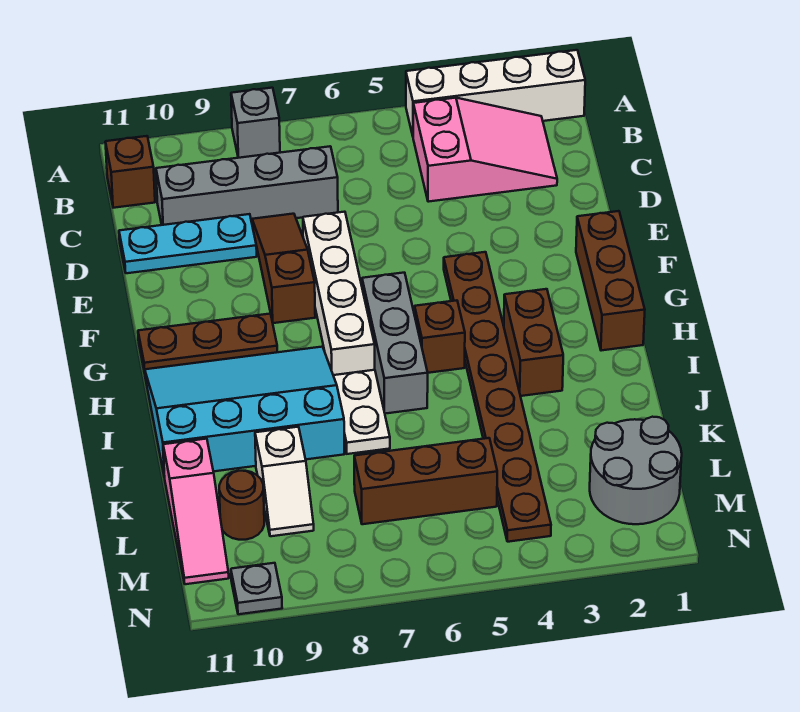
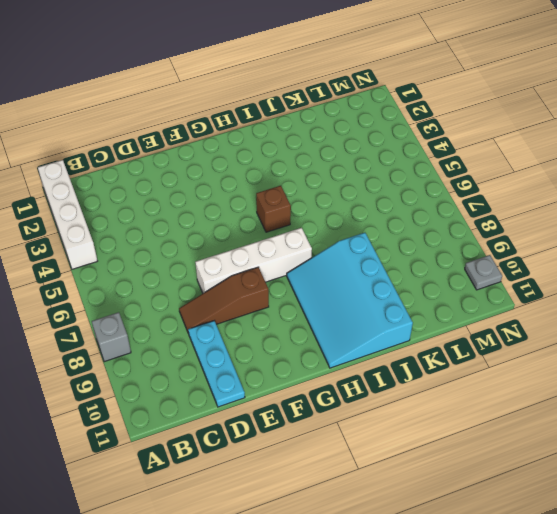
none -> pink slope B2:C4 level 1 top 4
none -> brown brick B11 level 1
none -> grey brick C7:C10 level 1

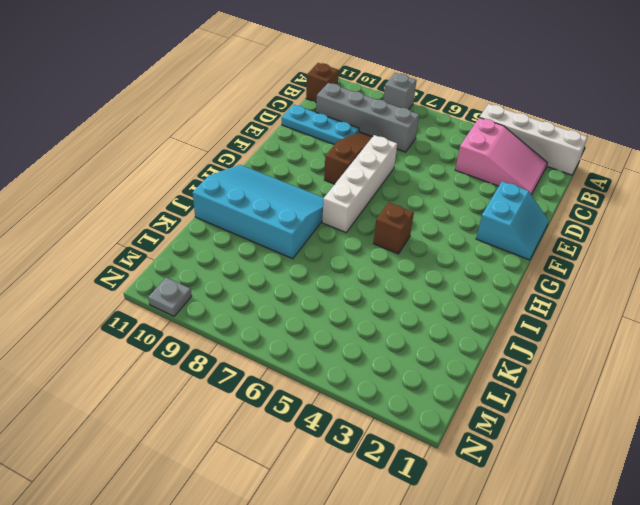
cyan slope E1:F2 level 1 top 2 -> brown brick F1:H1 level 1
none -> brown plate F4:M4 level 1
none -> grey brick G6:I6 level 1
none -> brown plate G9:G11 level 1

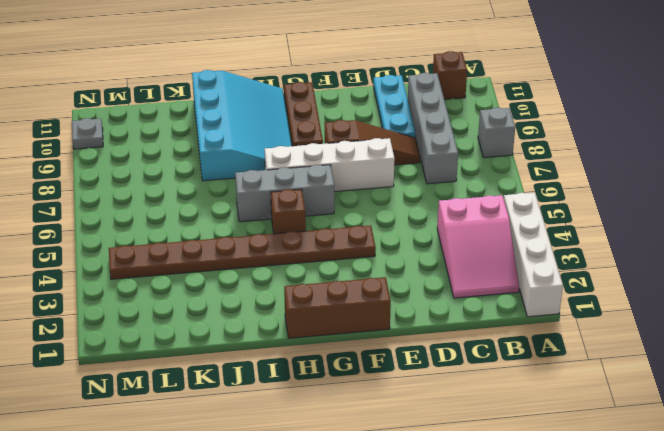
none -> brown brick H3:I3 level 1
none -> white plate I7:J7 level 1
none -> white slope K9:L9 level 1 top K

